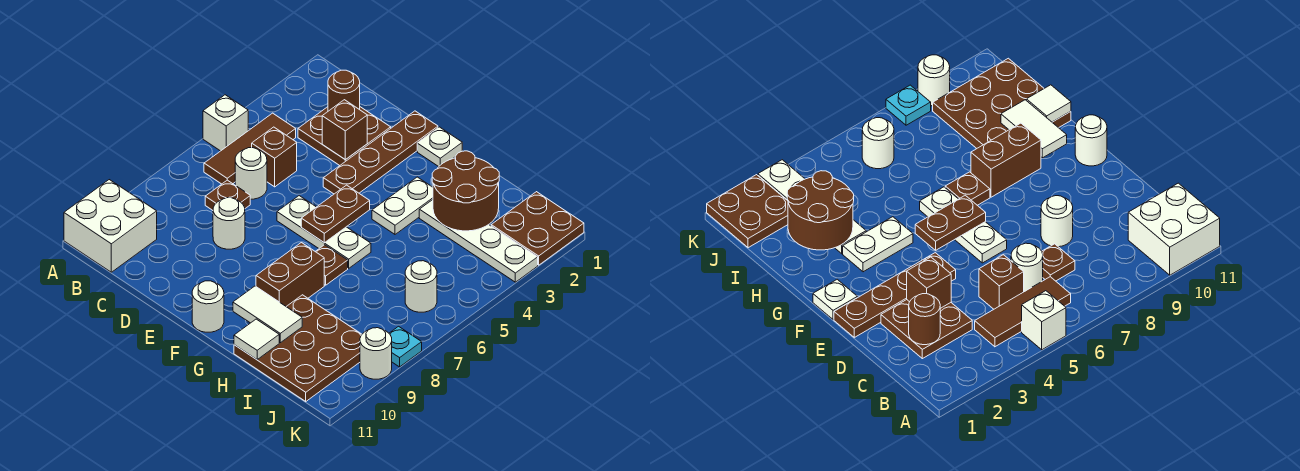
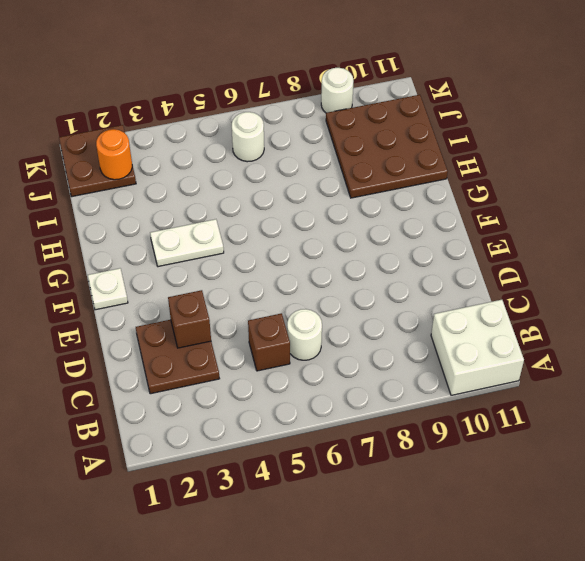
orange round brick J2 level 2 -> none
none -> white brick A5 level 1
none -> brown tile B4:B6 level 1
none -> brown plate C7 level 1

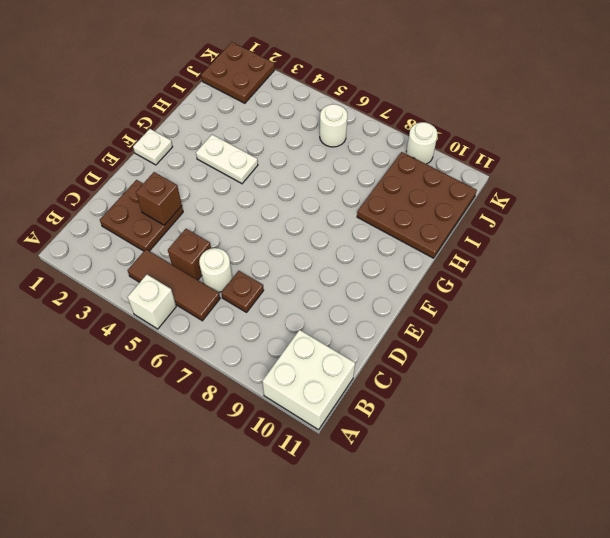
none -> white round brick D8 level 1
none -> brown plate E1:E4 level 1
none -> white plate E6:G6 level 1

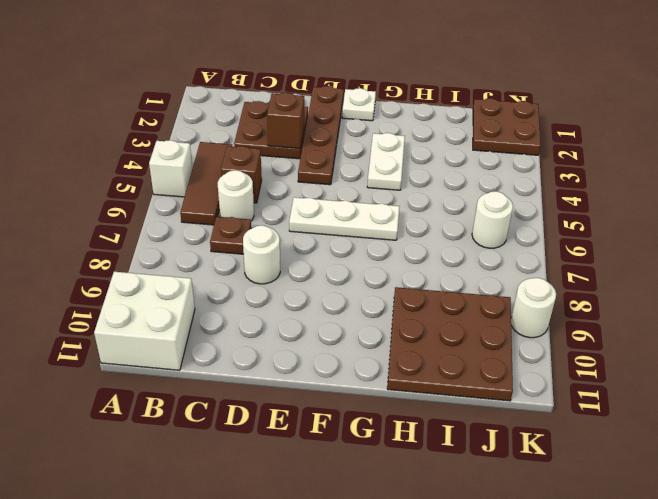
none -> white round brick F11 level 1
none -> brown plate G7 level 1
none -> brown brick G8:G9 level 1

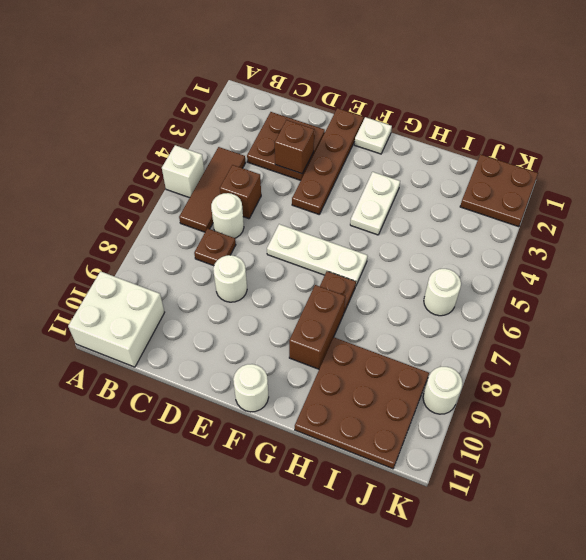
none -> white plate H3:K3 level 1
none -> cyan plate K8 level 1
none -> brown round brick C2 level 2

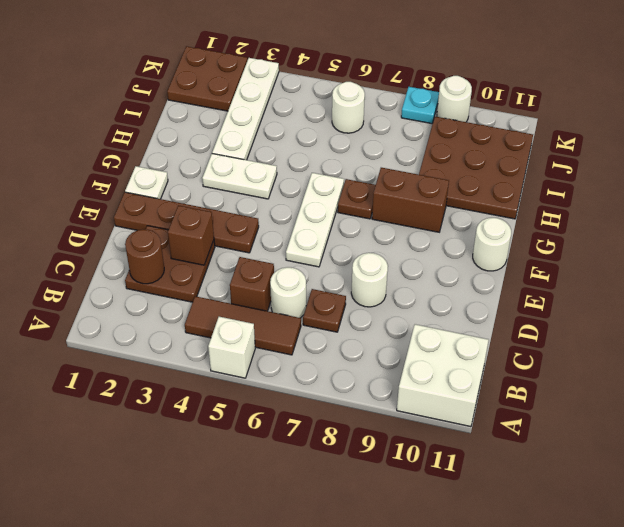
none -> brown plate F5:F6 level 2
none -> white tile G10:H10 level 2
none -> brown round brick H2:I3 level 2

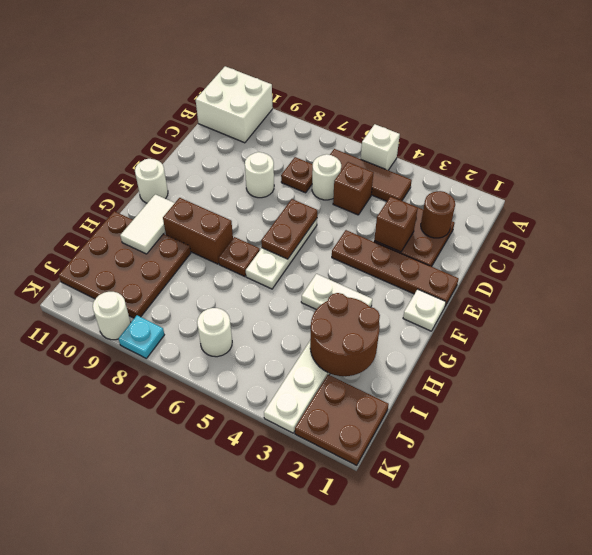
brown plate E6:F6 level 2 -> brown plate F5:F6 level 2
none -> white tile H11 level 2

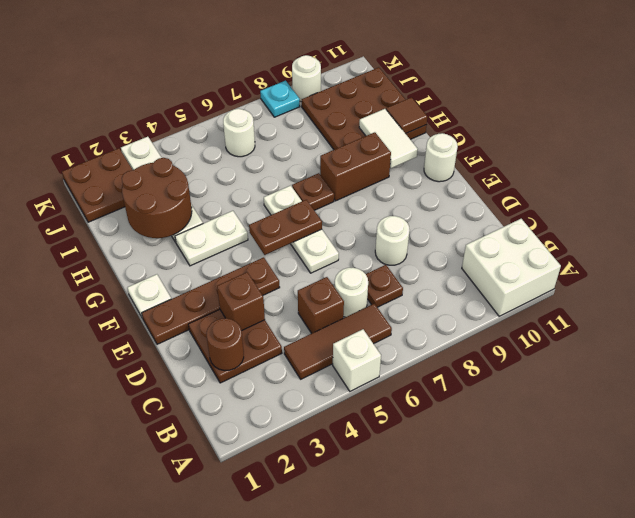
brown tile H11 level 2 -> white tile H11 level 2

